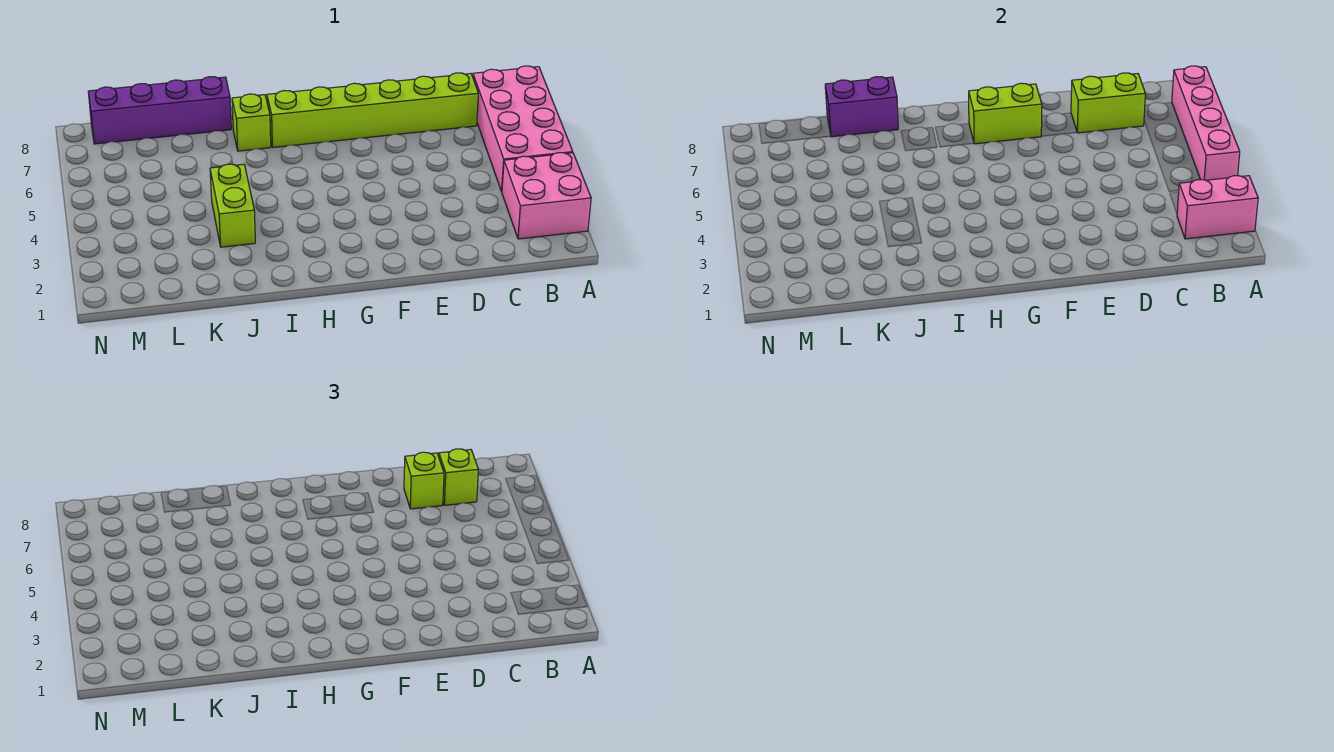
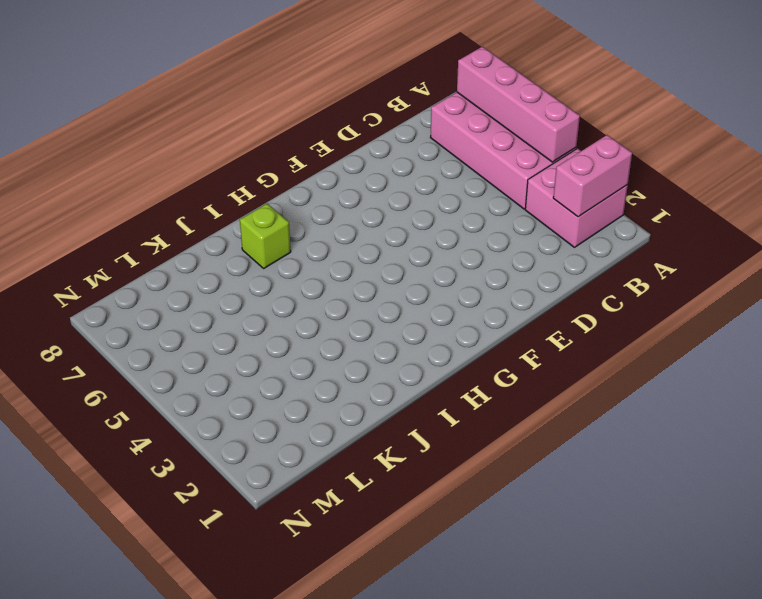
none -> lime brick C7:H7 level 1
none -> lime brick J3:J4 level 1
none -> purple brick J8:M8 level 1

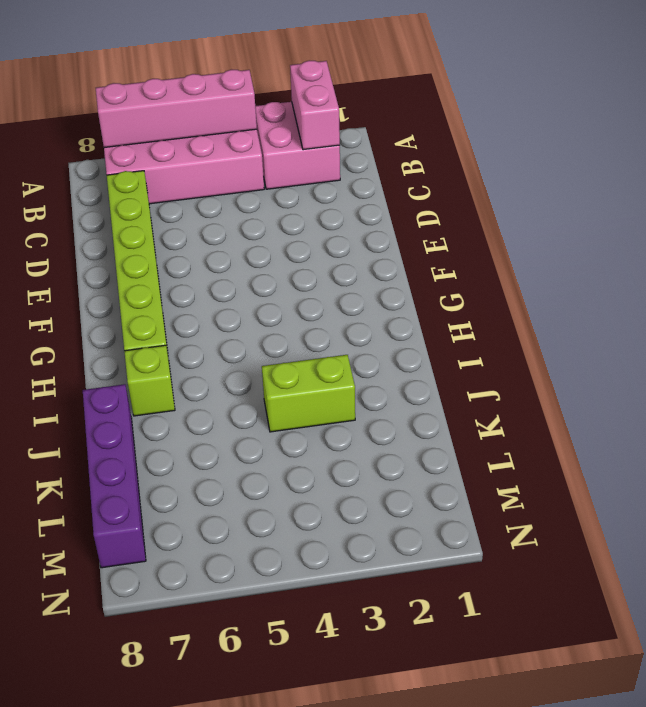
none -> lime brick C7:D7 level 2
none -> lime brick F7:G7 level 2
none -> purple brick J8:K8 level 2

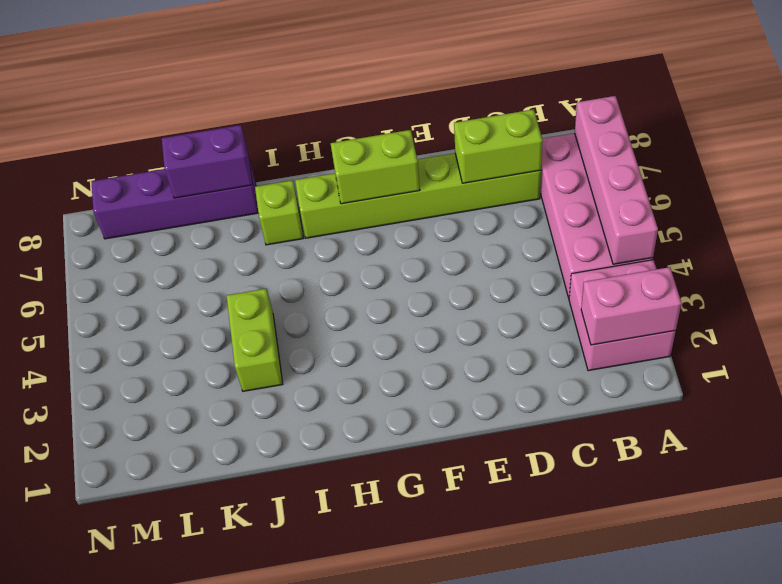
none -> lime brick C7 level 3
none -> lime brick D7 level 3

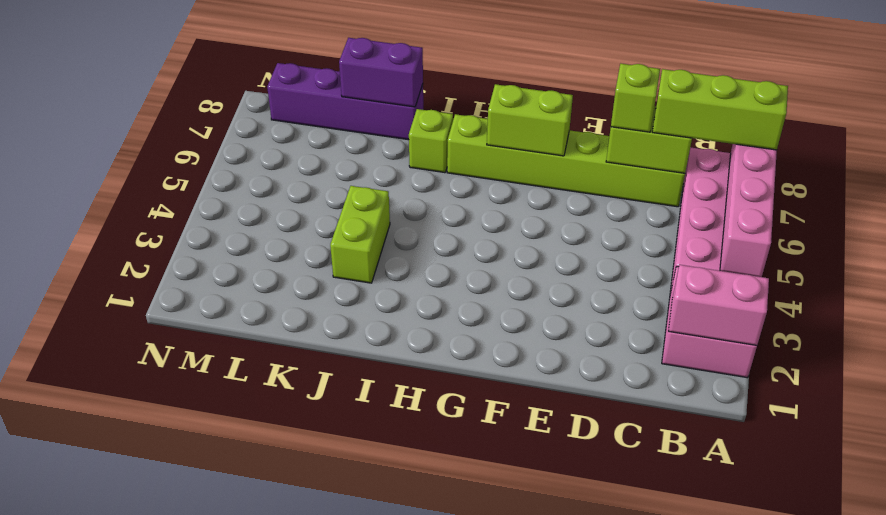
lime brick A7:C7 level 3 -> lime brick C7 level 3

